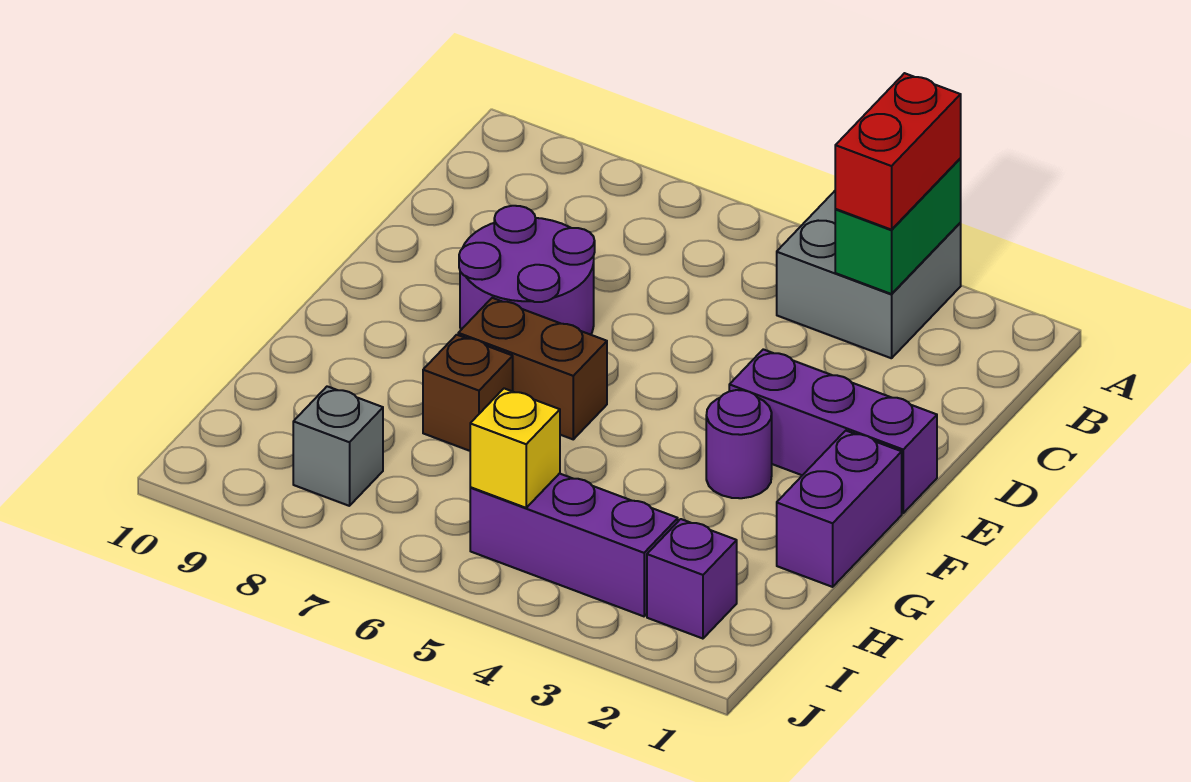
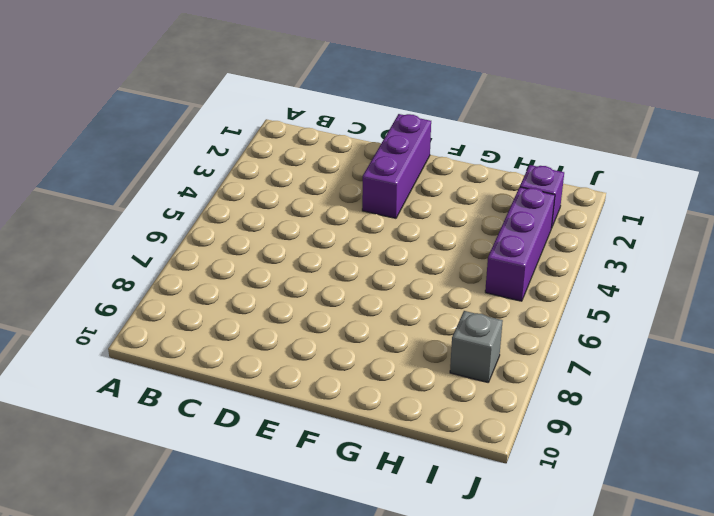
none -> grey brick A3:B4 level 1
none -> purple round brick D7:E8 level 1
none -> purple brick F1:G1 level 1

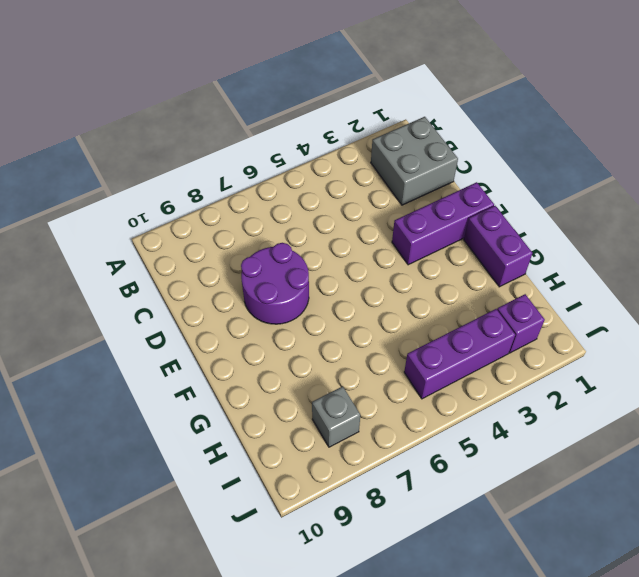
grey brick B1:C2 level 1 -> grey brick A3:B4 level 1
none -> purple round brick F3 level 1
none -> brown brick F6:F7 level 1
none -> brown brick G7 level 1

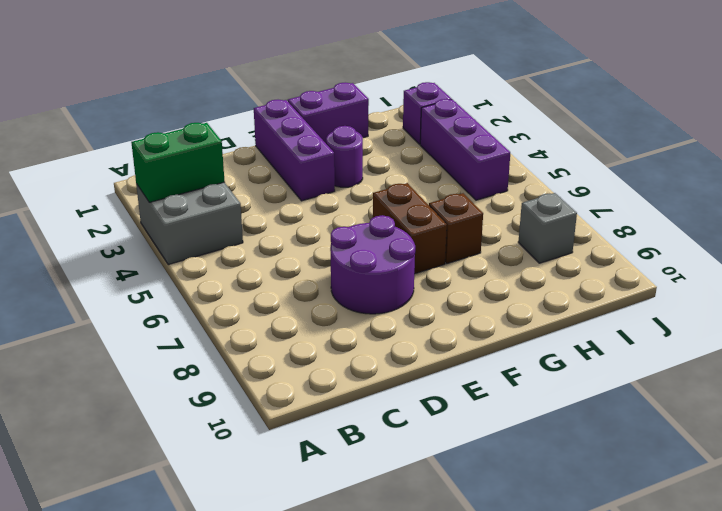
none -> yellow brick I5 level 2
none -> red brick A3:B3 level 3

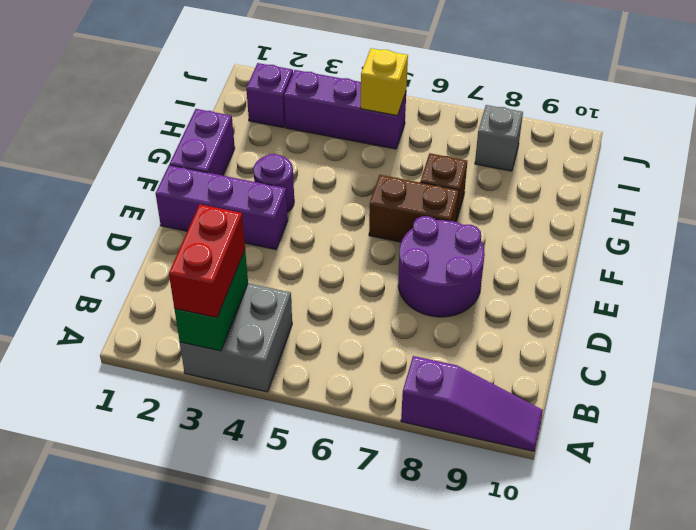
purple slope A8:A10 level 1 top 8 -> none

